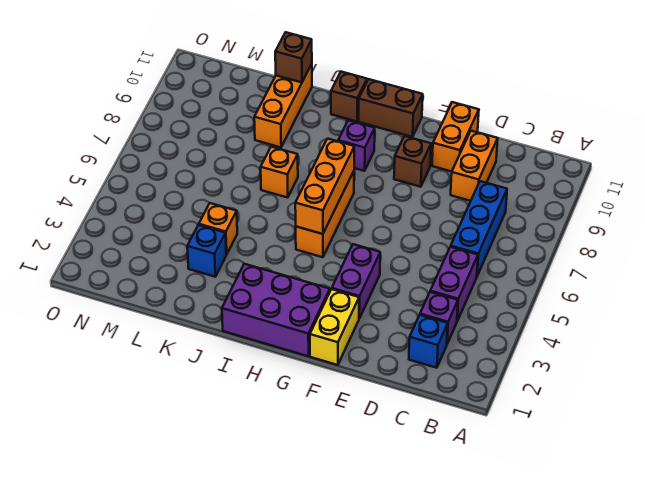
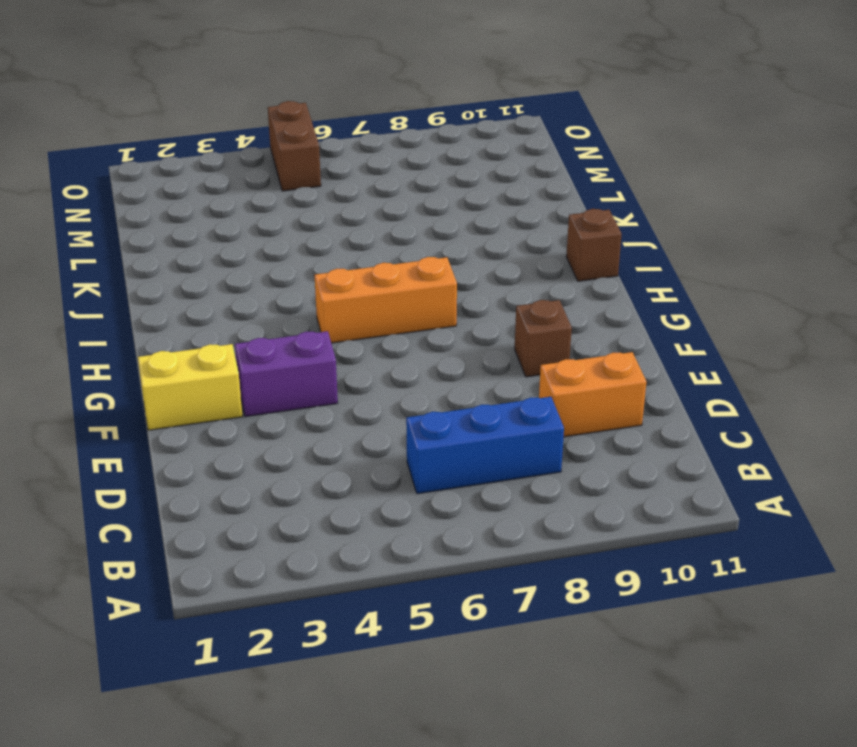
brown brick N5:O5 level 1 -> brown brick G11:H11 level 1
none -> blue brick C2 level 1
none -> purple brick C3 level 1
none -> purple brick C4:C5 level 1

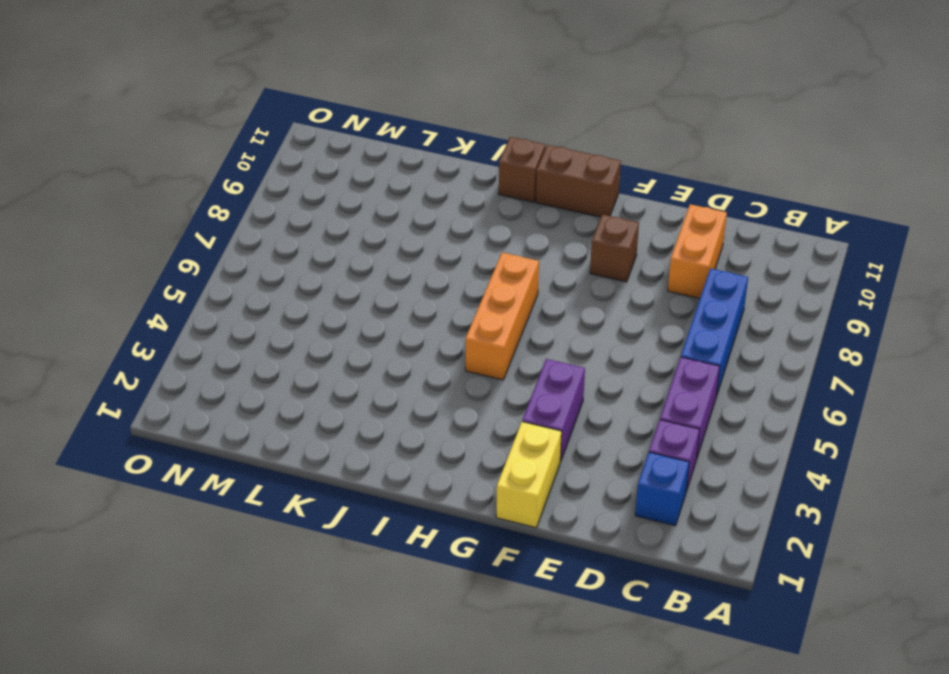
none -> orange brick E10:E11 level 1
none -> purple brick G1:I2 level 1
none -> purple brick H9 level 1

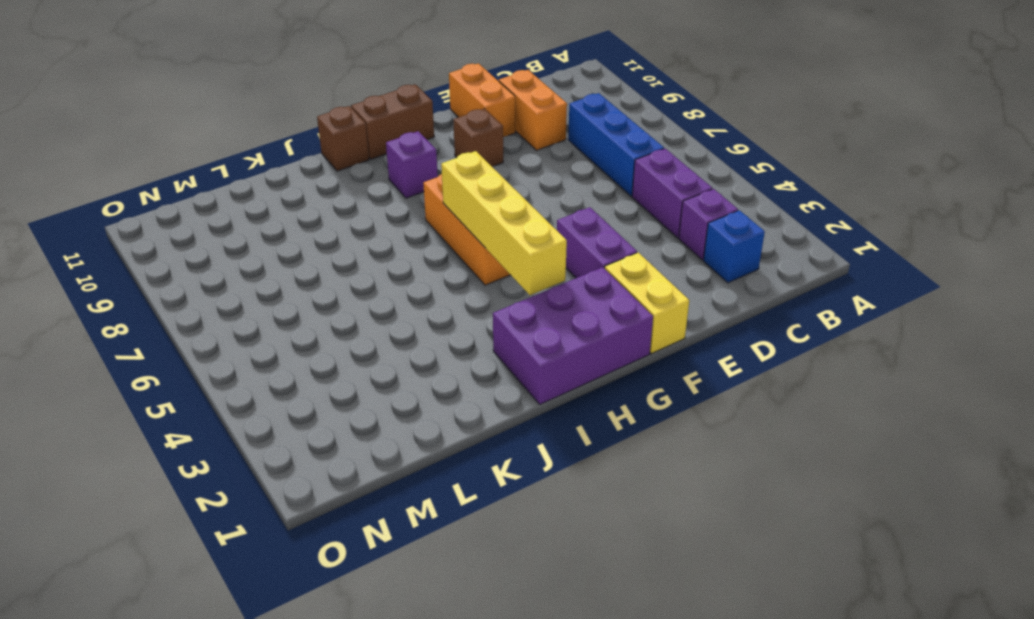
yellow brick H3:H6 level 2 -> orange brick H5:H7 level 2
none -> orange brick J7 level 1
none -> blue brick K3 level 1
none -> orange brick K4 level 1

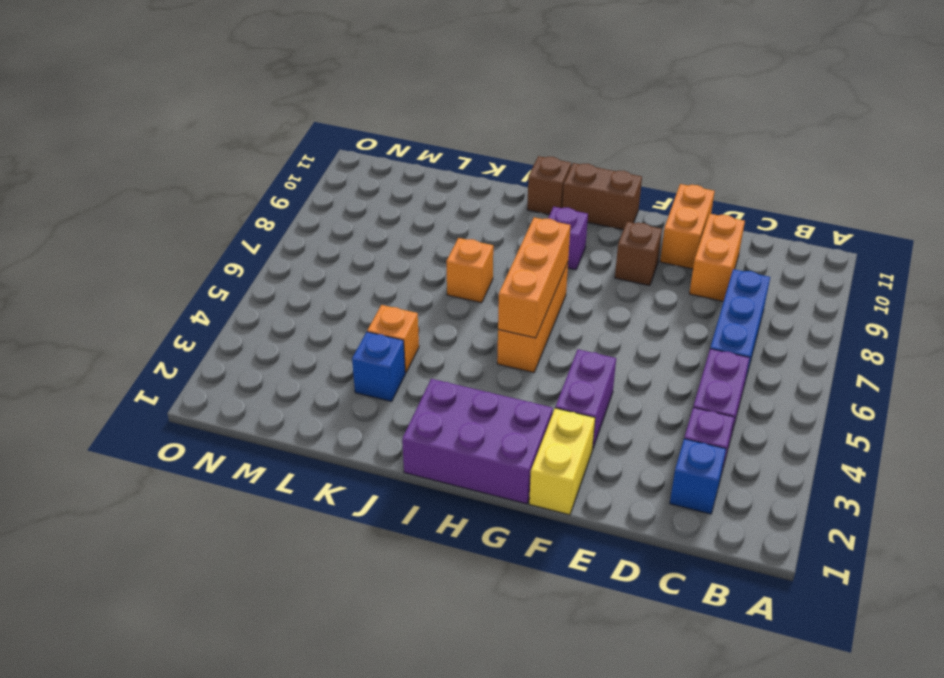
none -> orange brick K9:K11 level 1
none -> brown brick K11 level 2

